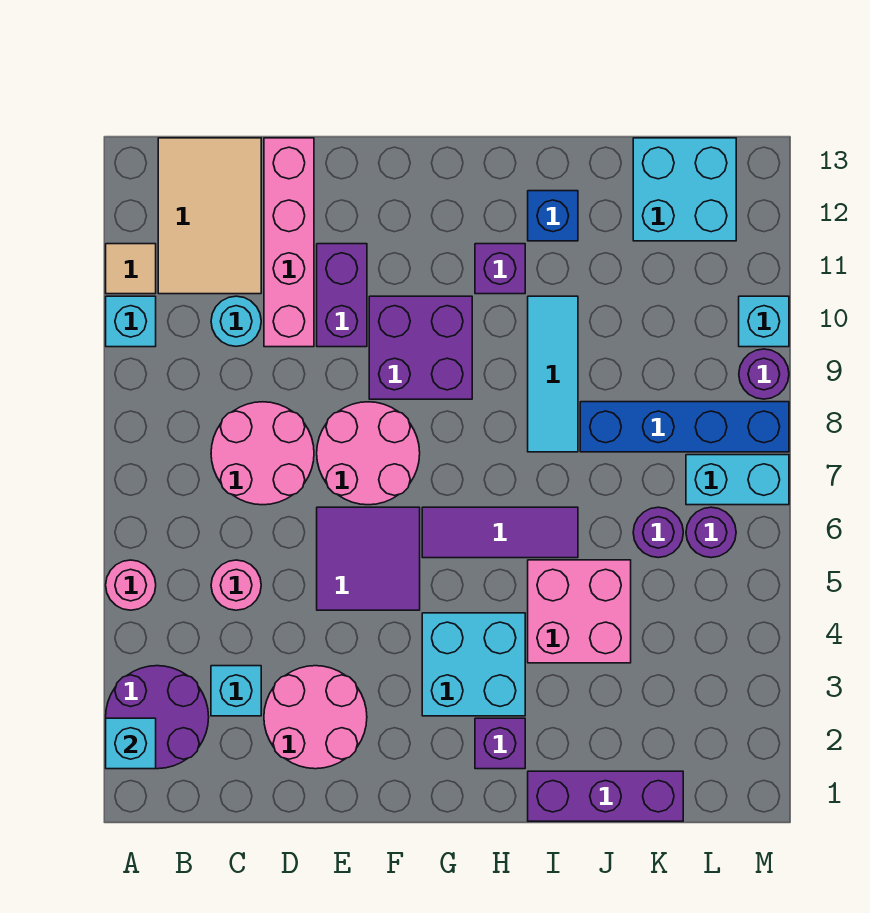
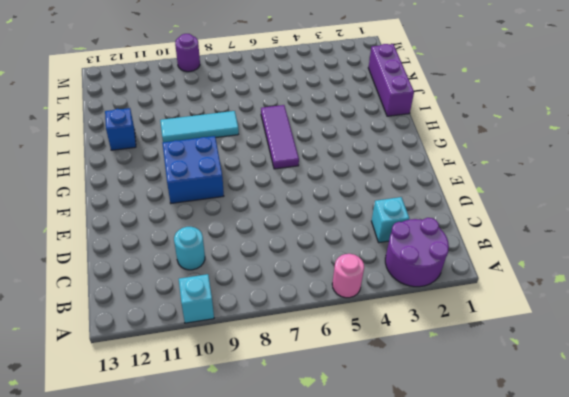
blue brick F9:G10 level 1 -> purple brick F9:G10 level 1
none -> tan tile A11 level 1
none -> tan tile B11:C13 level 1
none -> pink round brick C5 level 1
none -> pink round brick C7:D8 level 1

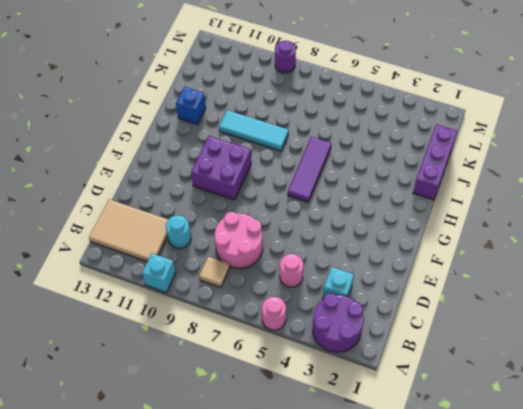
tan tile B8 level 1 -> tan tile A11 level 1
none -> pink round brick D2:E3 level 1
none -> pink brick D10:D13 level 1
none -> purple tile E5:F6 level 1
none -> pink round brick E7:F8 level 1

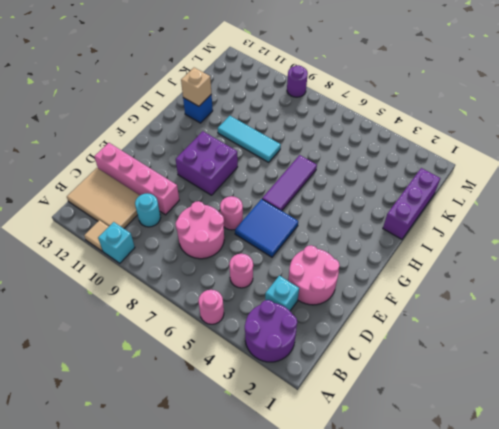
blue tile E5:F6 level 1 -> purple tile E5:F6 level 1
pink round brick E7 level 1 -> pink round brick E7:F8 level 1
tan brick I12 level 2 -> none
none -> purple brick E10:E11 level 1
none -> cyan brick G3:H4 level 1
none -> purple brick H2 level 1
none -> purple brick H11 level 1

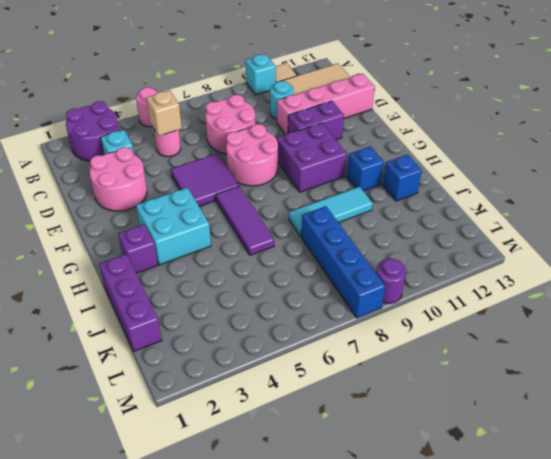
tan brick C5 level 2 -> none
blue brick H11 level 1 -> purple brick H11 level 1
none -> pink brick I4:J5 level 1
none -> purple round brick K6 level 1
none -> cyan brick K12:L13 level 1
none -> purple round brick L6 level 1

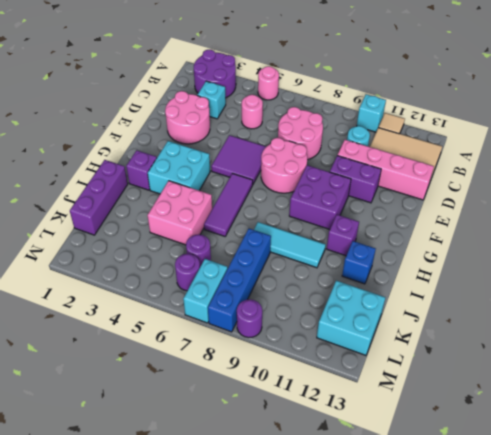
none -> cyan brick M10 level 1
none -> cyan brick A2 level 2

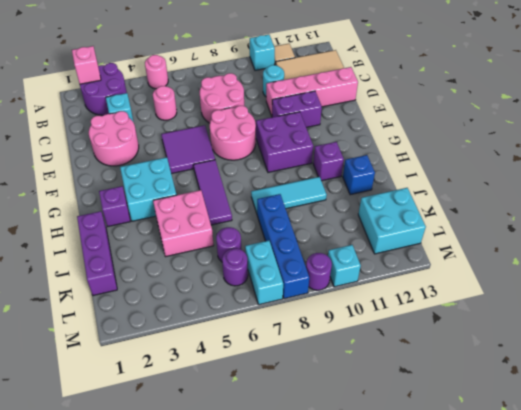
pink brick A2 level 2 -> cyan brick A2 level 2

